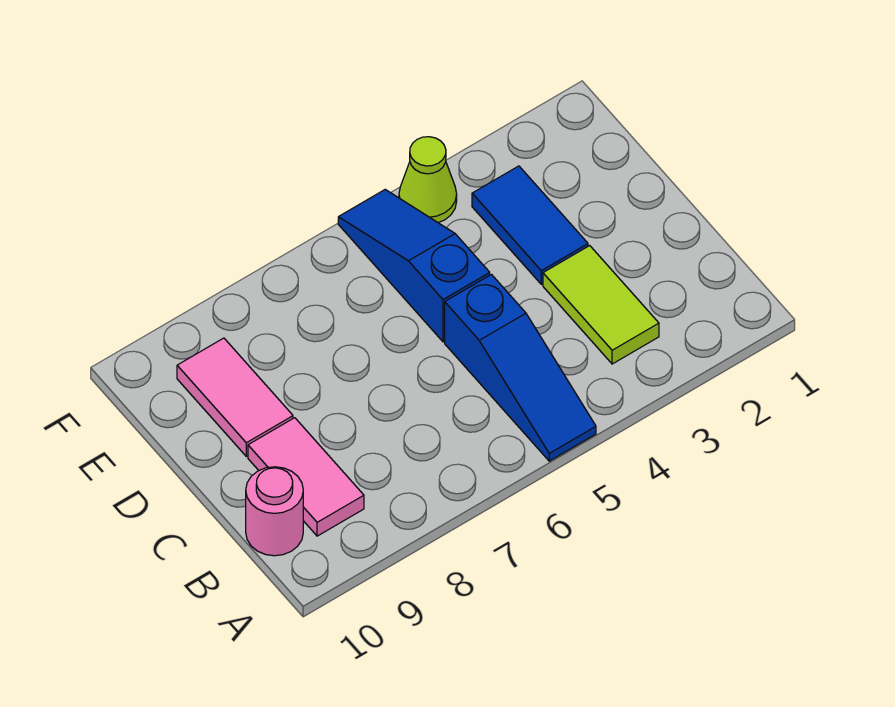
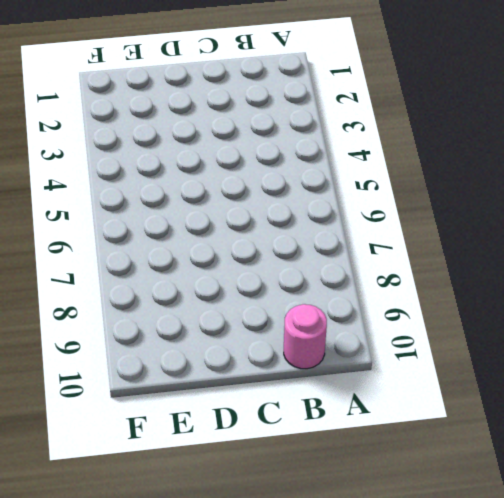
none -> blue slope A5:C5 level 1 top C
none -> lime tile B3:C3 level 1

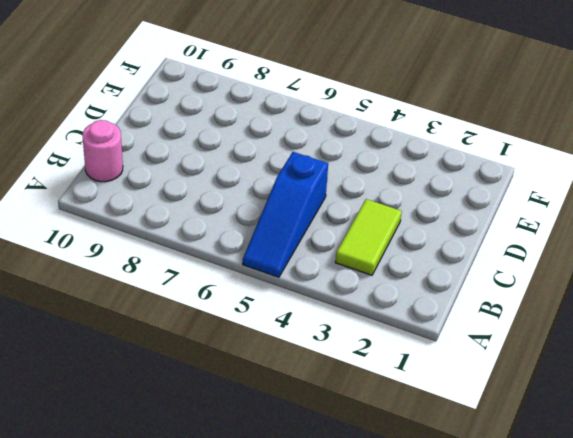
none -> pink tile B9:C9 level 1
none -> blue tile D3:E3 level 1

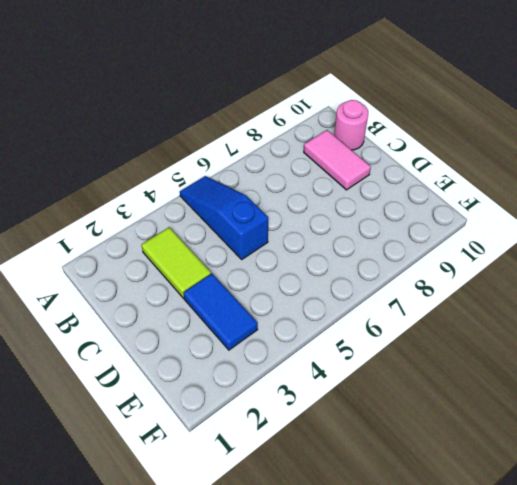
none -> blue slope D5:F5 level 1 top D
none -> pink tile D9:E9 level 1

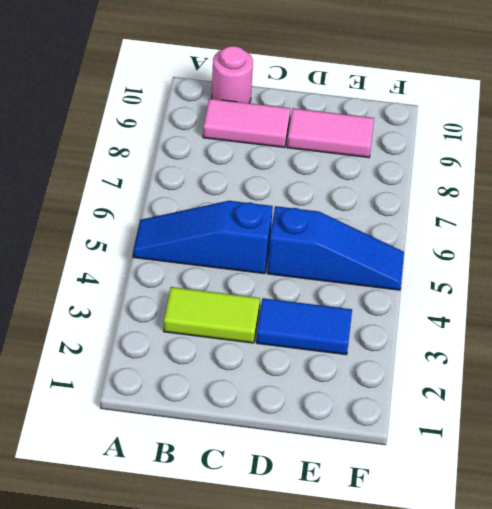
none -> lime cone F4 level 1

